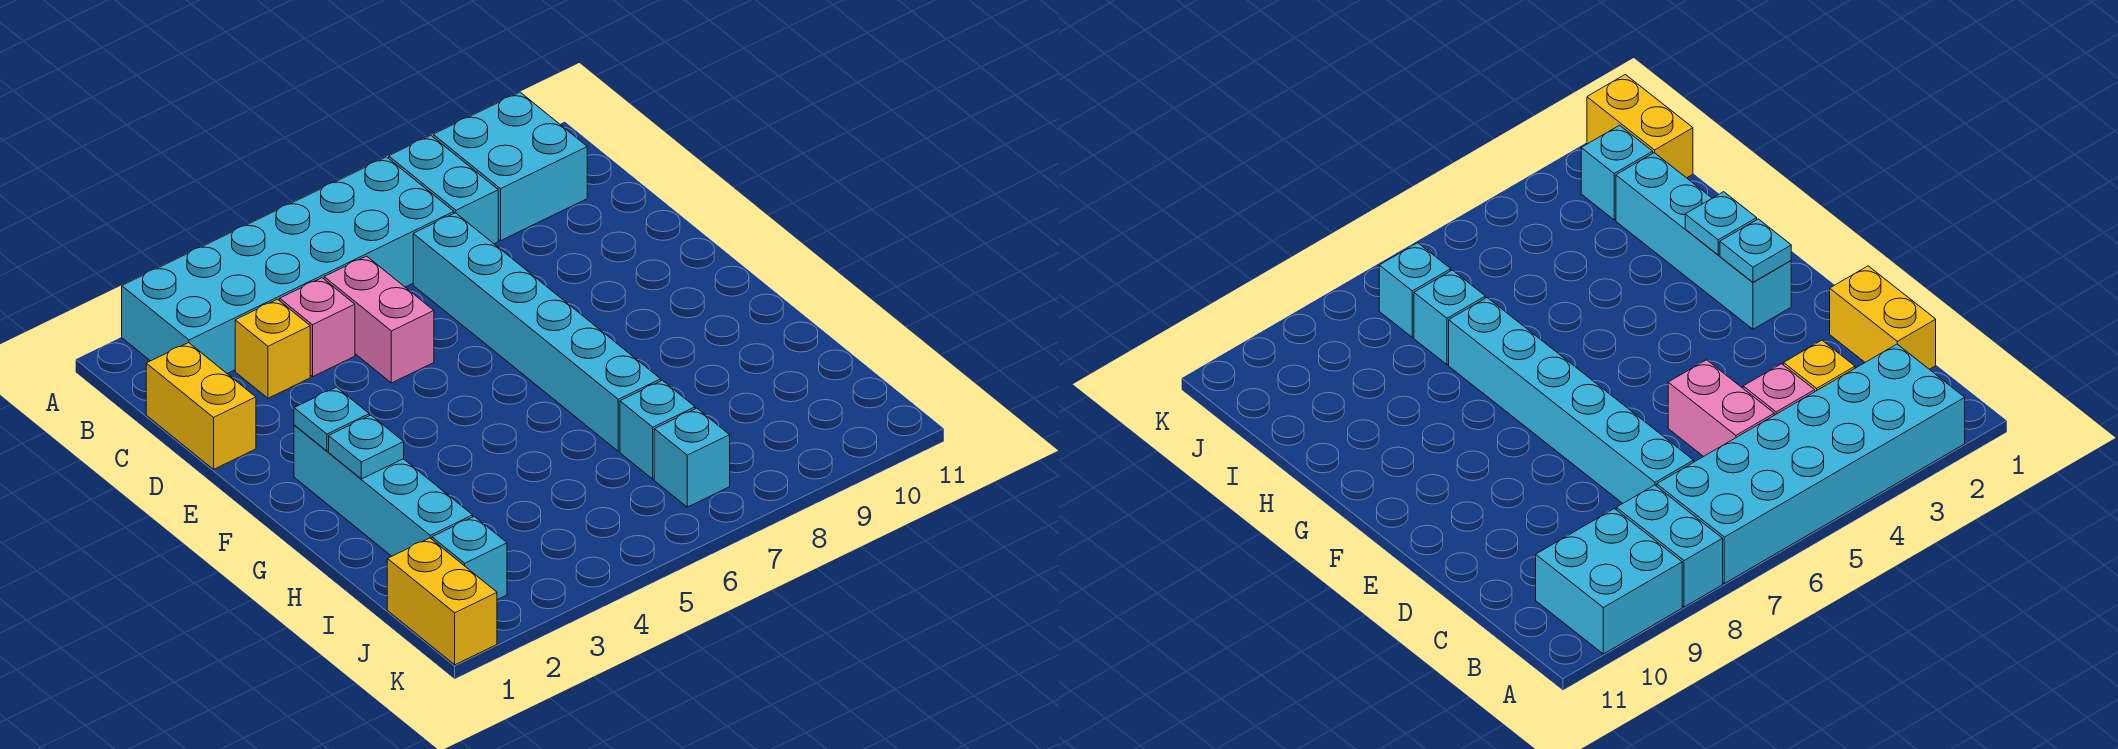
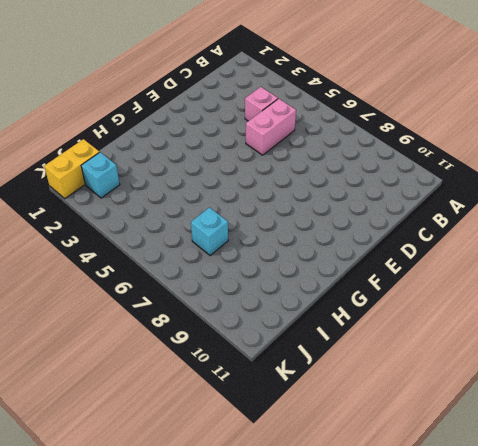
none -> cyan brick A2:B7 level 1
none -> cyan brick A8:B8 level 1
none -> cyan brick A9:B10 level 1

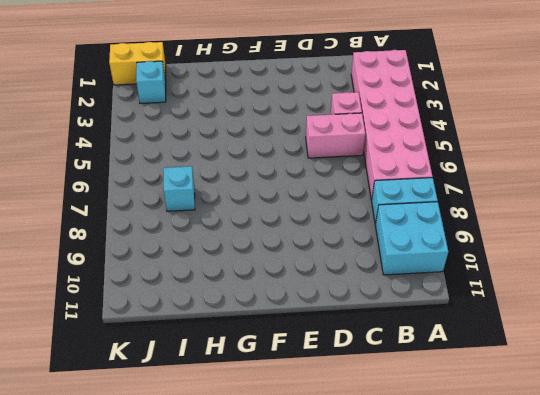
pink brick A2:B7 level 1 -> cyan brick A2:B7 level 1
none -> yellow brick C1:D1 level 1
none -> yellow brick C3 level 1
none -> cyan brick C7:H7 level 1

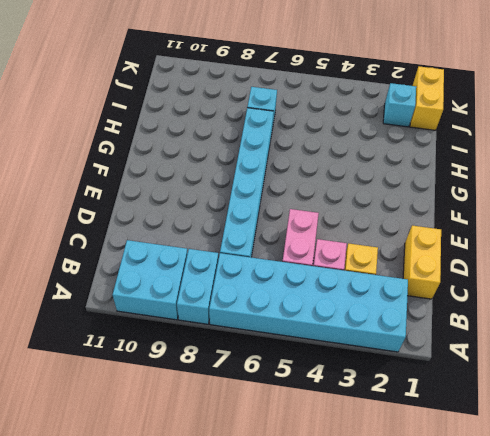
none -> cyan brick F2:I2 level 1
none -> cyan brick J7 level 1
none -> cyan plate F2 level 2

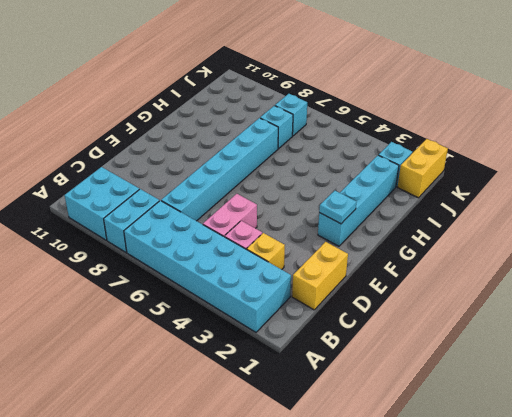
none -> cyan plate G2 level 2

